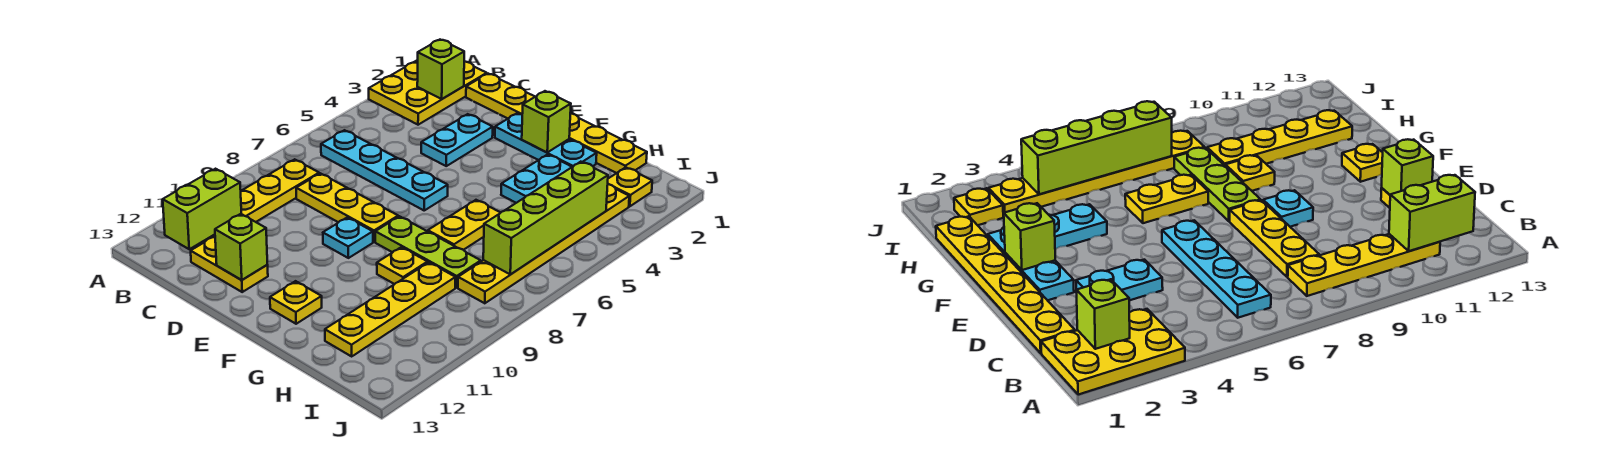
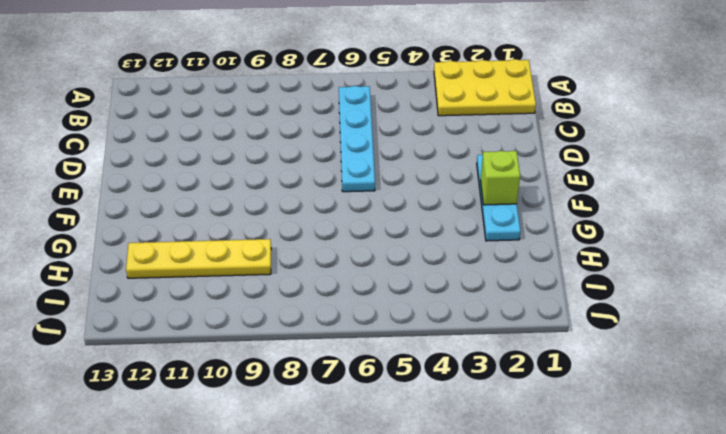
none -> yellow plate B8:B11 level 1
none -> yellow plate C1:H1 level 1
none -> yellow plate C8:E8 level 1

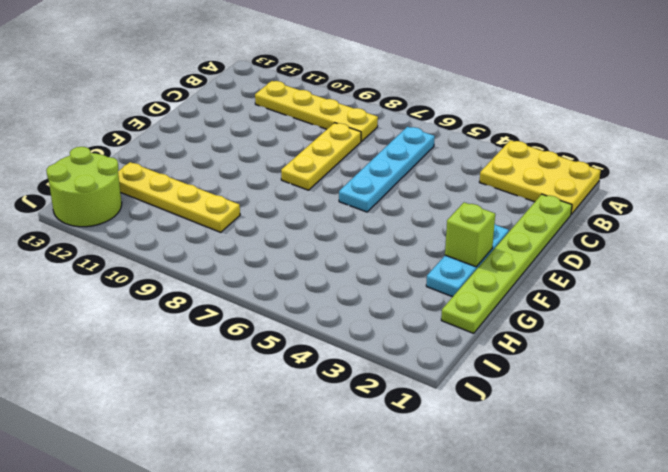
lime plate C1:H1 level 1 -> yellow plate C1:H1 level 1
lime round brick I12:J13 level 1 -> none
none -> yellow plate C12:D12 level 1
none -> cyan plate D3:D4 level 1
none -> cyan plate E9 level 1

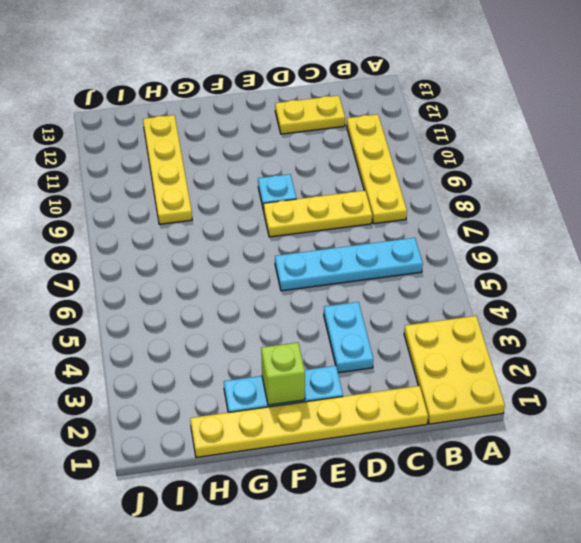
none -> lime plate F8:H8 level 1
none -> yellow plate F12 level 1
none -> cyan plate G3:G4 level 1

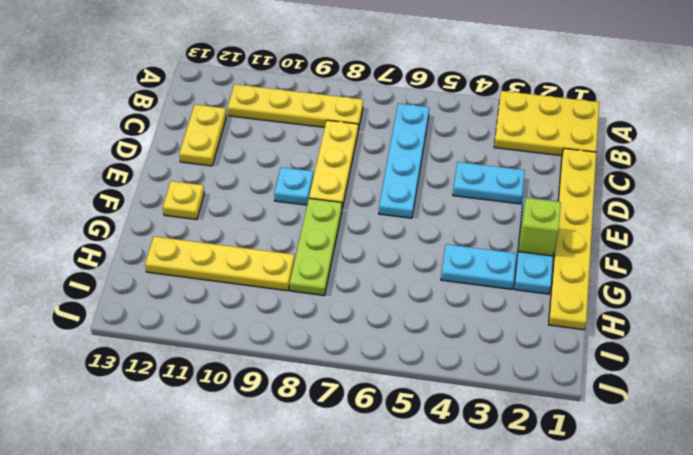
none -> yellow plate G6:G7 level 1
none -> yellow plate G9 level 1
none -> yellow plate I2 level 1

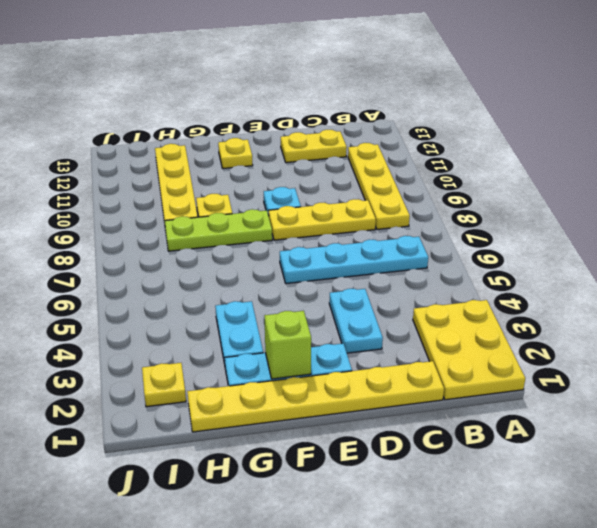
none -> yellow plate G6:G7 level 1
none -> yellow plate I3:I8 level 1
none -> lime brick B2 level 2

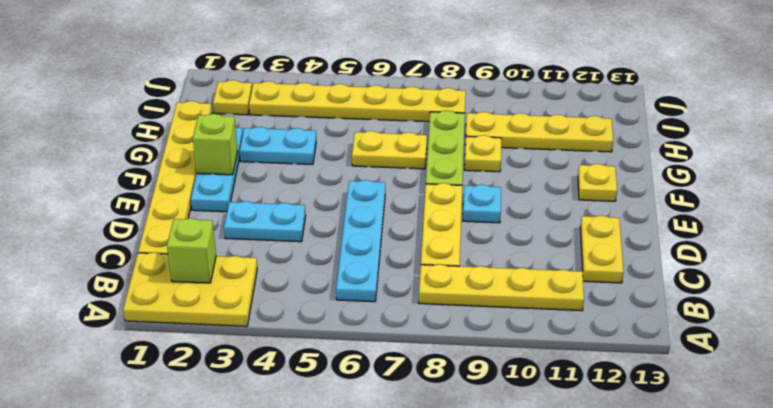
none -> lime brick B11:B12 level 2
none -> lime brick D12 level 2
none -> lime brick I4:I7 level 2

